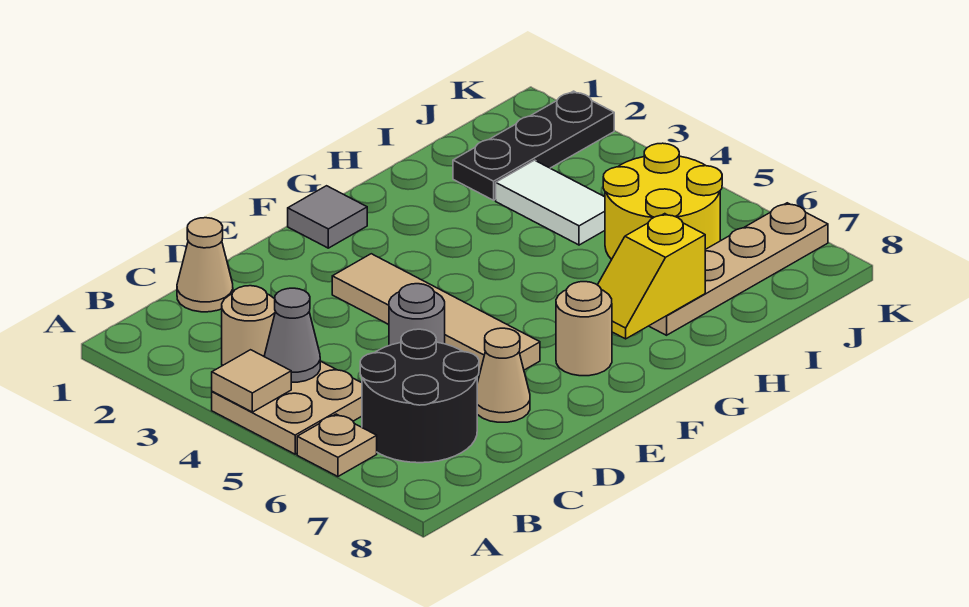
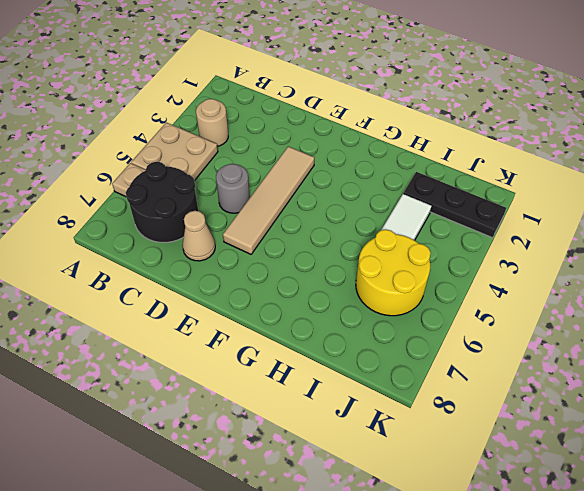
none -> tan cone C1 level 1
none -> grey tile F1 level 1
none -> tan round brick F7 level 1

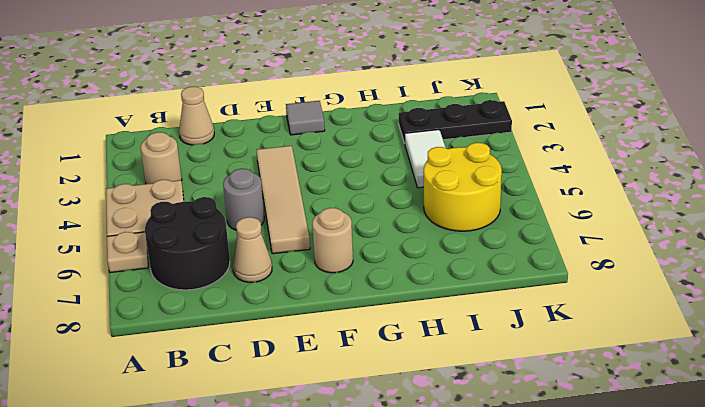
none -> tan plate H7:K7 level 1
none -> tan tile A4 level 2
none -> grey cone B4 level 2

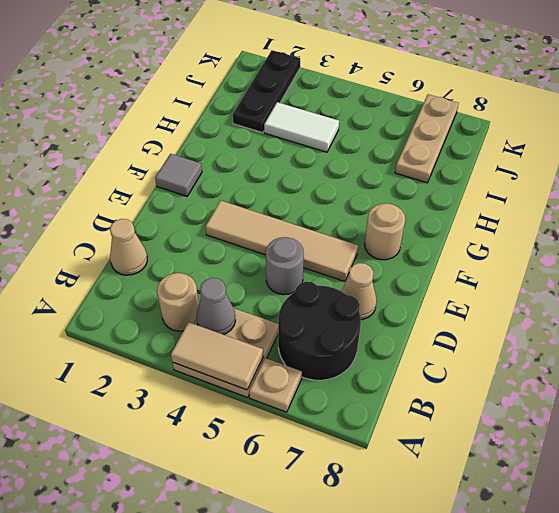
tan tile A4:A5 level 2 -> tan tile A4 level 2
tan plate I7:K7 level 1 -> tan plate H7:K7 level 1
none -> yellow round brick I5:J6 level 1
none -> yellow slope G7:H7 level 2 top H

